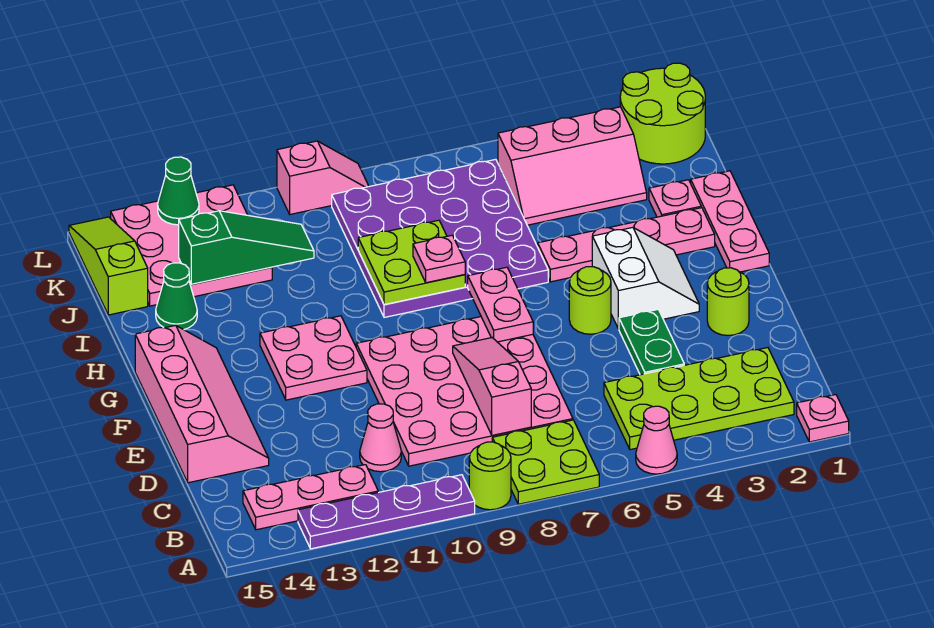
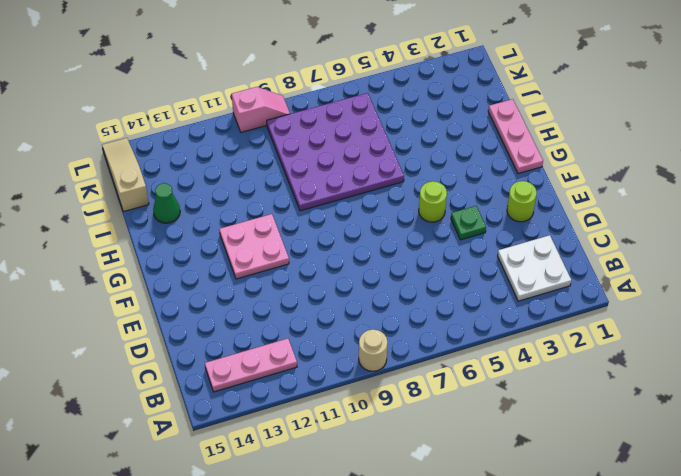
tan round brick A9 level 1 -> lime round brick A9 level 1
white plate B2:C3 level 1 -> lime plate B2:C5 level 1
green plate E4 level 1 -> green plate D4:E4 level 1
tan slope J15:L15 level 1 top J -> lime slope J15:L15 level 1 top J
none -> pink plate A1 level 1
none -> pink cone A5 level 1
none -> lime plate A7:B8 level 1
none -> purple plate A10:A13 level 1

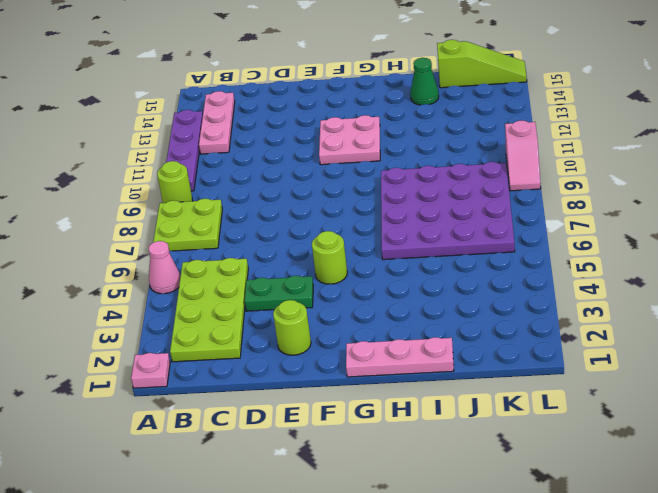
none -> pink plate C7:F10 level 1
none -> pink cone C11 level 1
none -> pink slope D14:G15 level 1 top 15
none -> white slope F3:G4 level 1 top 4

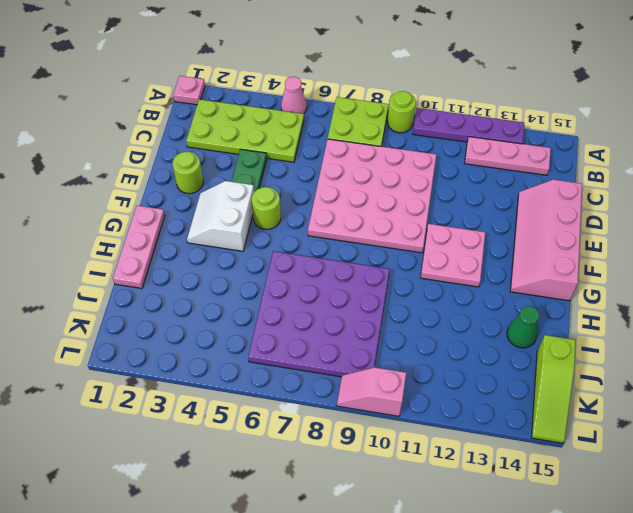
none -> pink cone C11 level 1
none -> pink plate H2:H5 level 1
none -> pink plate I2 level 1
none -> pink slope J3:K5 level 1 top K

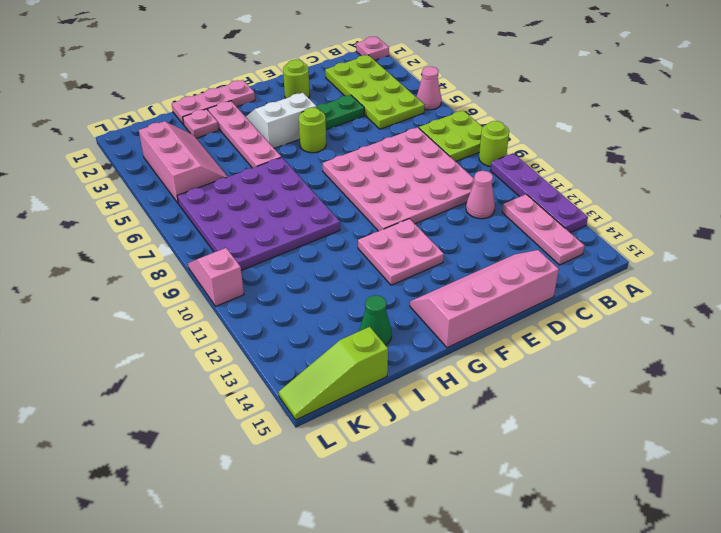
none -> pink plate J12:L14 level 1
none -> lime round brick K1:L2 level 1
none -> pink slope C8:E8 level 2 top C
none -> pink plate F7:G7 level 2

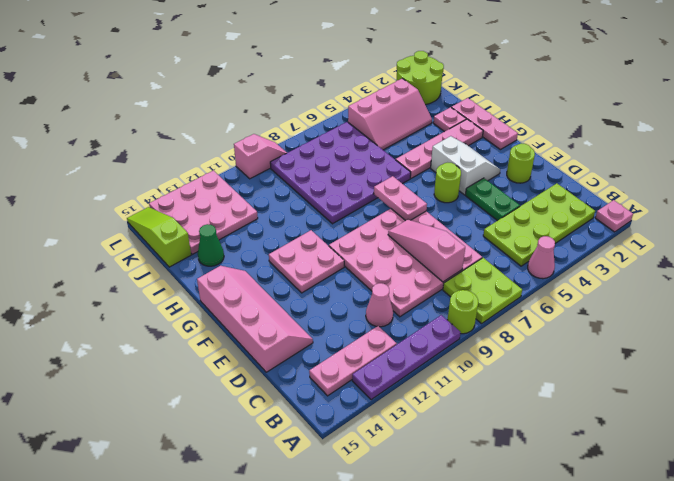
none -> lime plate H8:I9 level 2
none -> green slope J11:J13 level 2 top 13
none -> green cone L13 level 2
none -> pink plate H8 level 3

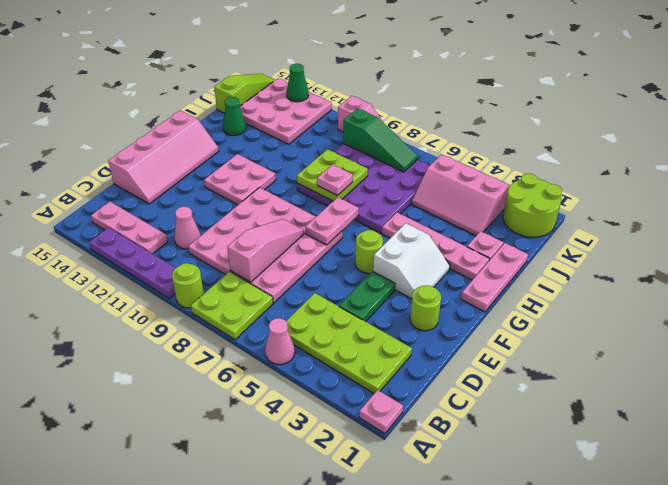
green slope K7:K9 level 2 top 9 -> green slope J11:J13 level 2 top 13

